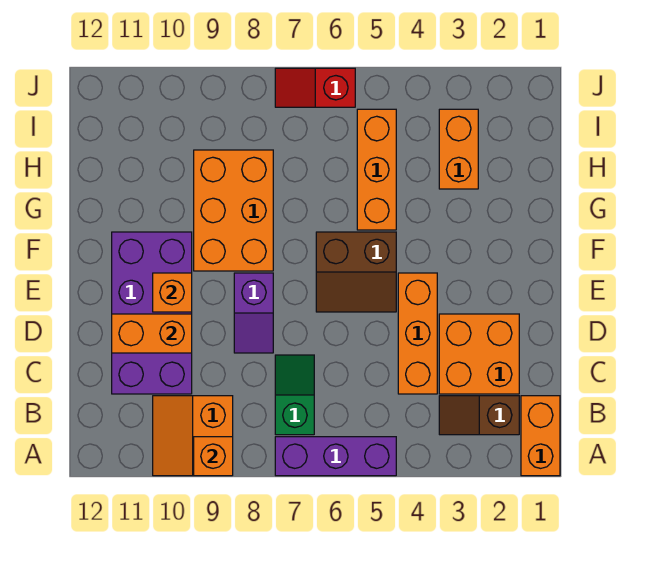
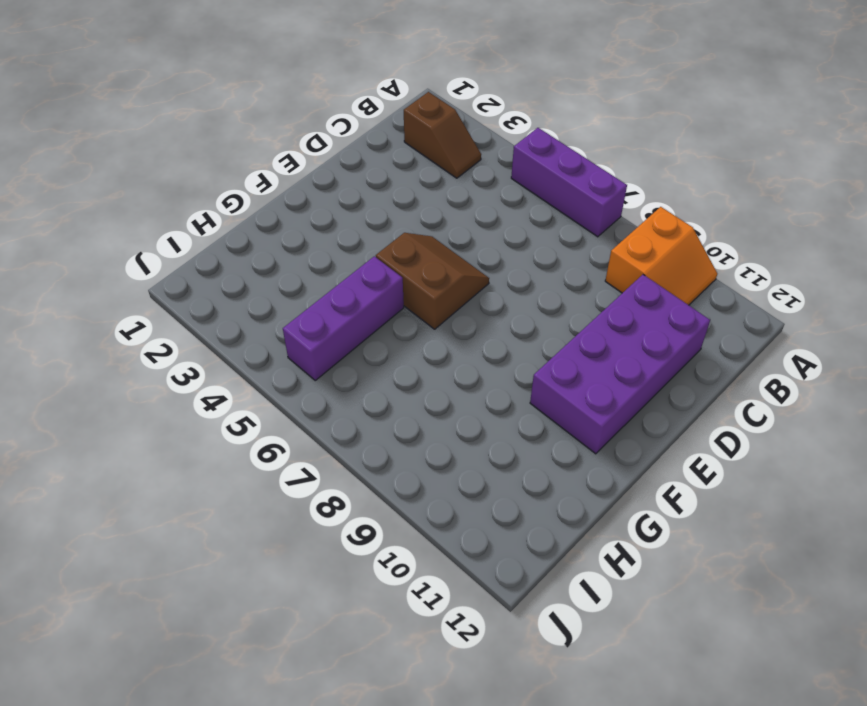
purple brick G5:I5 level 1 -> orange brick G5:I5 level 1
none -> orange brick A1:B1 level 1
none -> green slope B7:C7 level 1 top B
none -> orange brick C2:D3 level 1

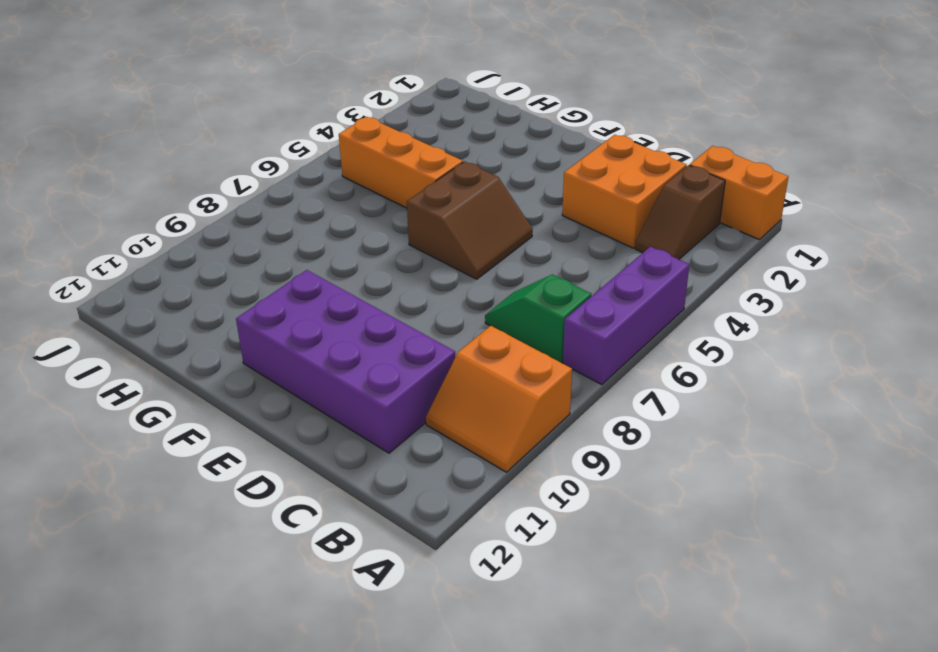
none -> orange brick C4:E4 level 1
none -> purple slope D8:E8 level 1 top E
none -> orange brick F8:H9 level 1

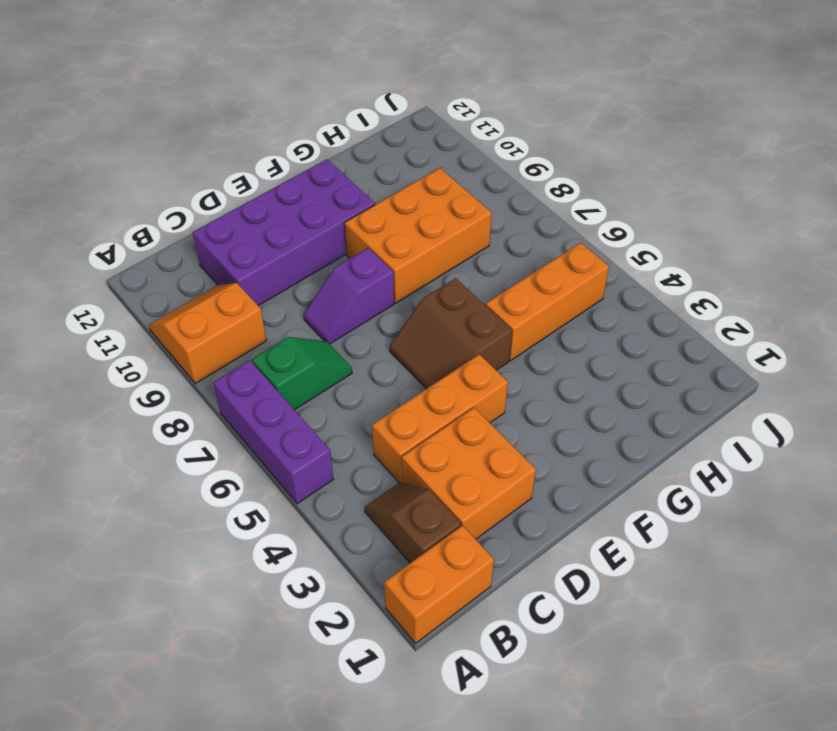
none -> orange brick H3:I3 level 1
none -> red slope J6:J7 level 1 top 6
none -> orange brick A9 level 2

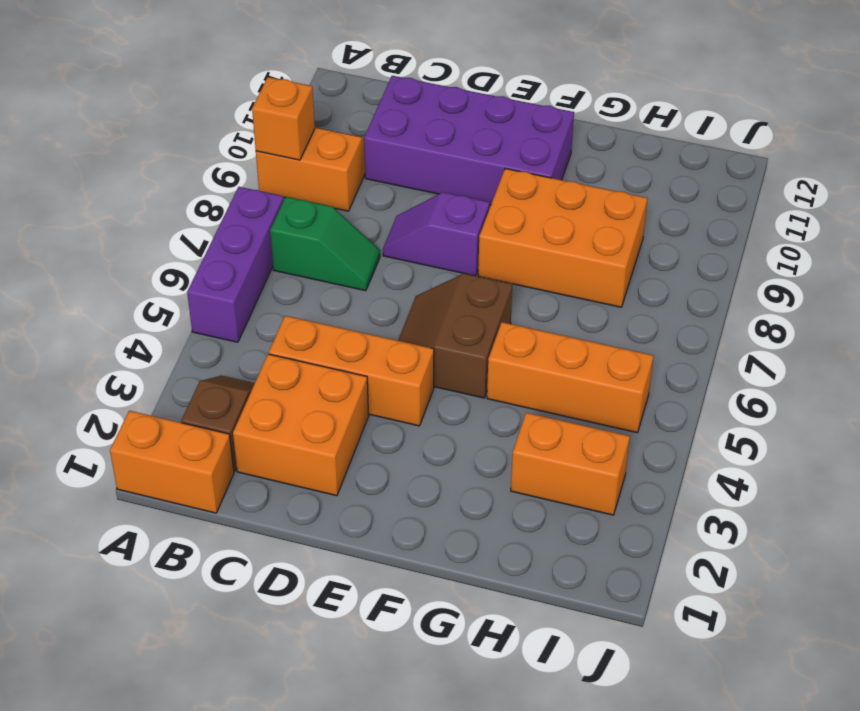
none -> red slope J6:J7 level 1 top 6
none -> orange brick D10:D11 level 2
none -> orange brick E10 level 2

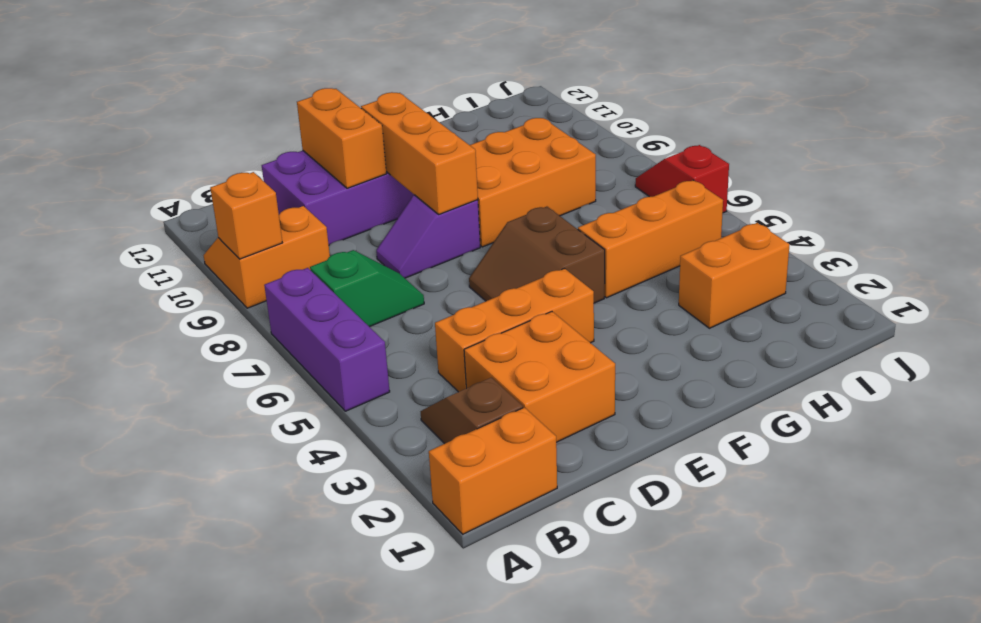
orange brick E8:E10 level 2 -> orange brick E10 level 2

